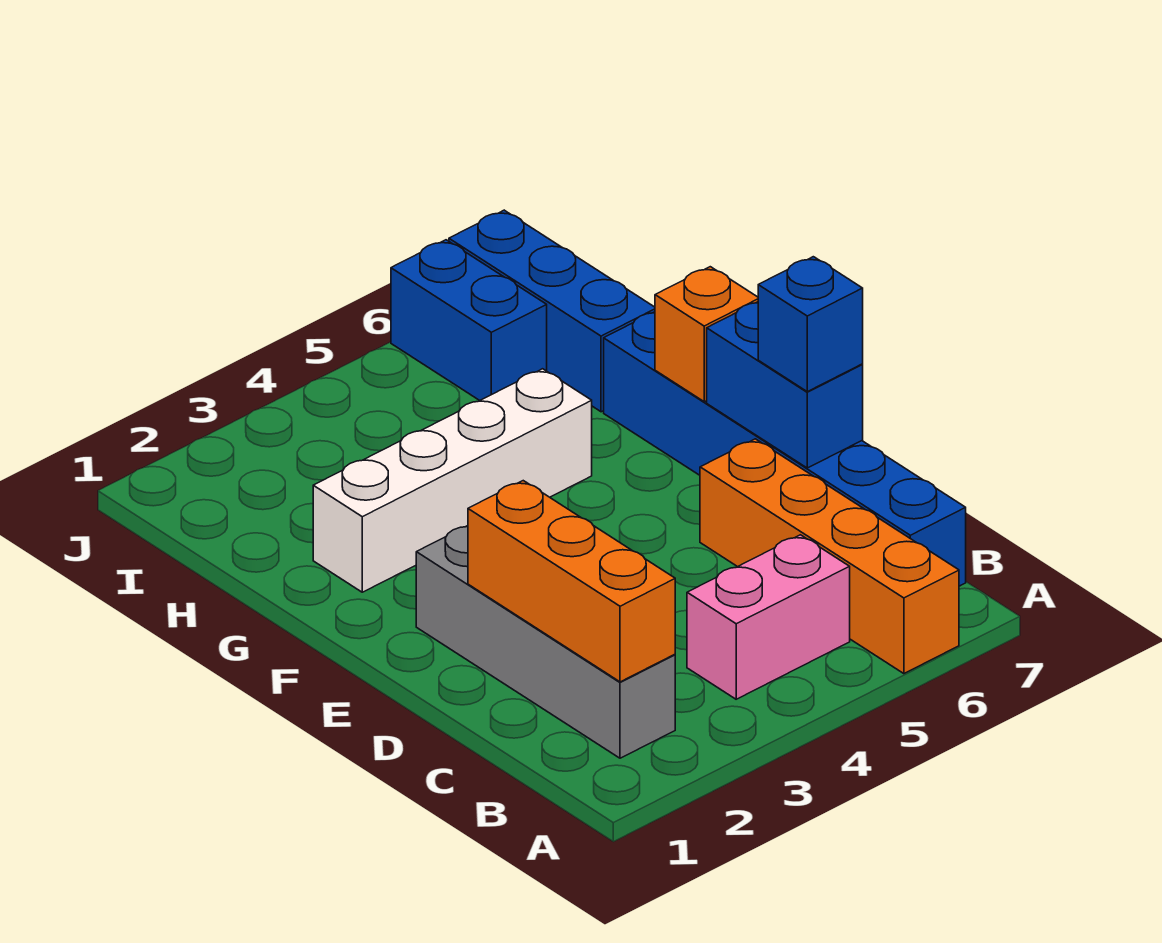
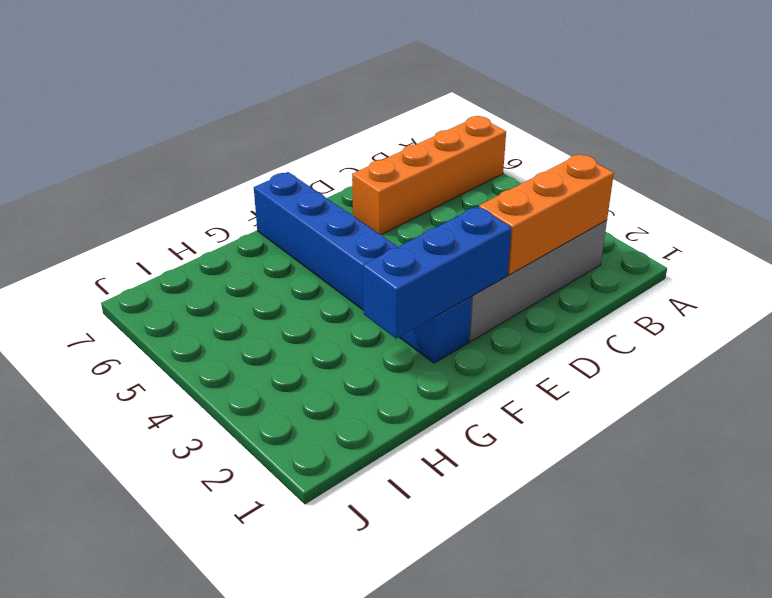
blue brick E2:G2 level 2 -> blue brick H7:J7 level 1
blue brick F2:F7 level 1 -> blue brick B7:G7 level 1
none -> pink brick B4:B5 level 1
none -> white brick G2:G5 level 1

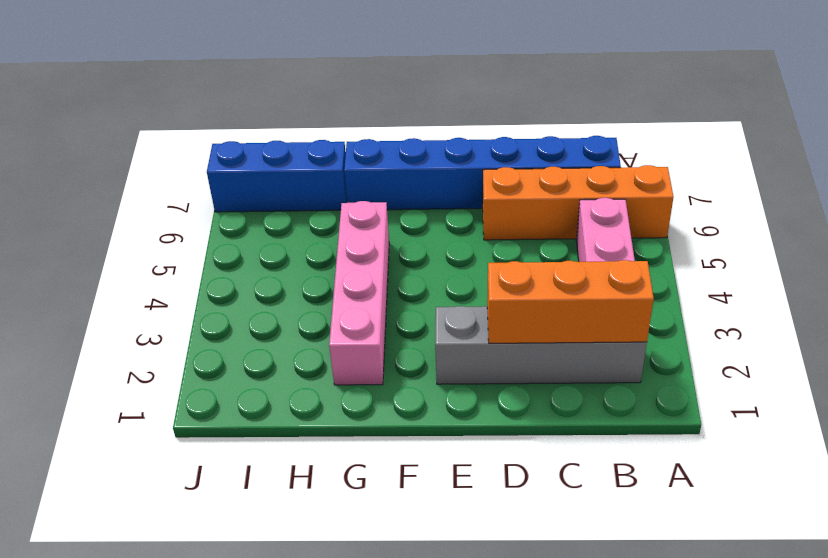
pink brick G2:G5 level 1 -> white brick G2:G5 level 1
none -> blue brick I6:J6 level 1
none -> blue brick D7:E7 level 2

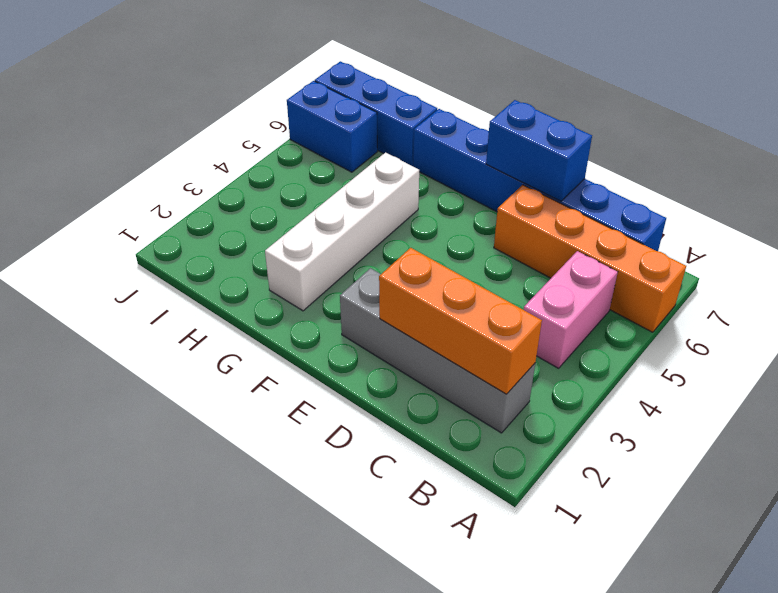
none -> orange brick F7 level 2
none -> blue brick D7 level 3

